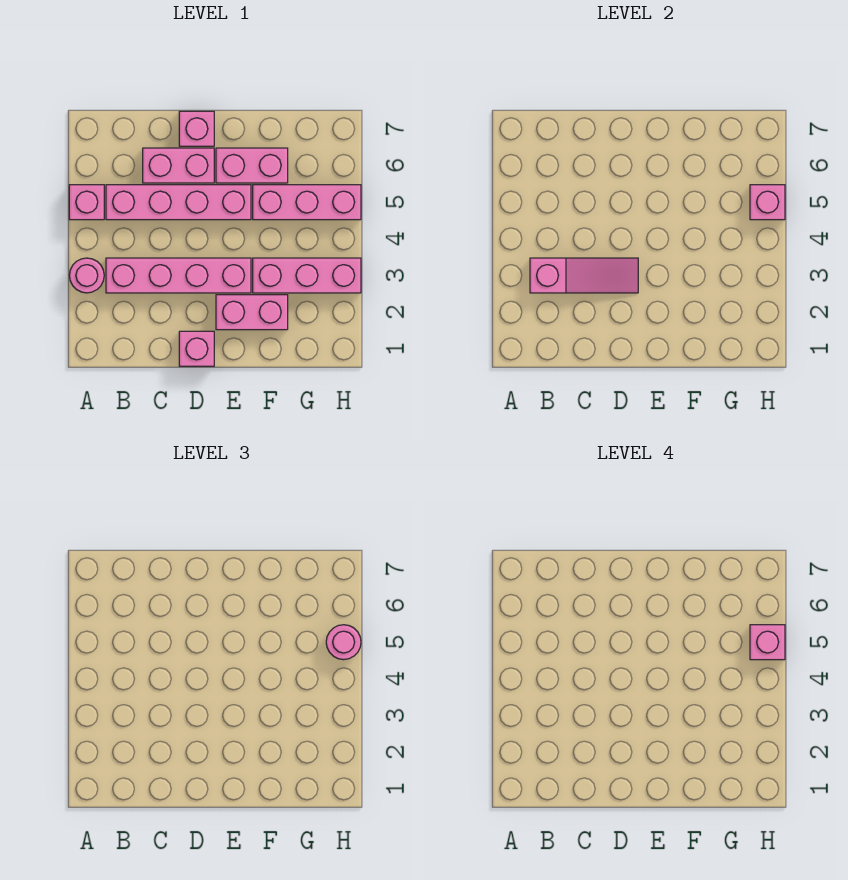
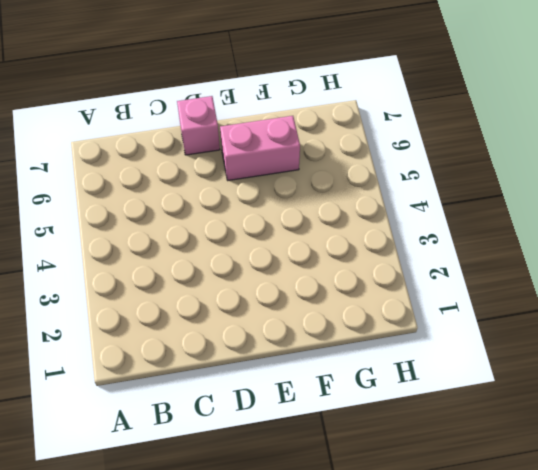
none -> pink round brick A3 level 1
none -> pink brick A5 level 1
none -> pink brick B3:E3 level 1

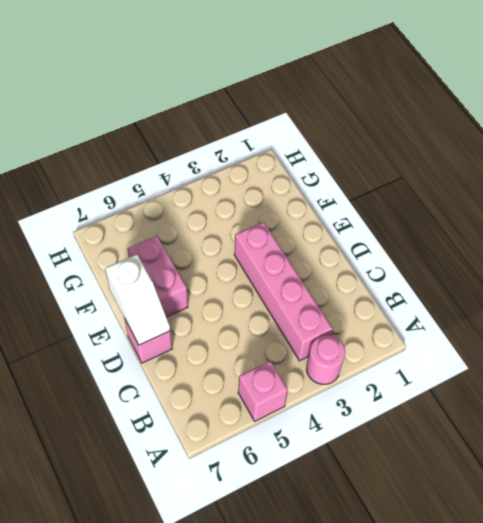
white slope D7:E7 level 2 top E -> none
none -> pink brick B5:E5 level 1
none -> pink brick C6:D6 level 1
none -> pink brick D1 level 1

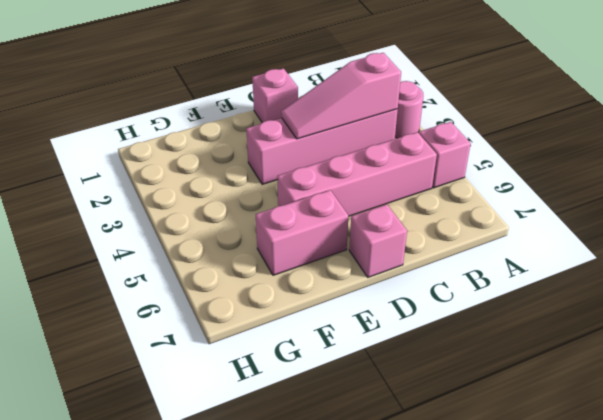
none -> pink brick C6:D6 level 1
none -> pink brick E2:F2 level 1
none -> pink brick F3:H3 level 1

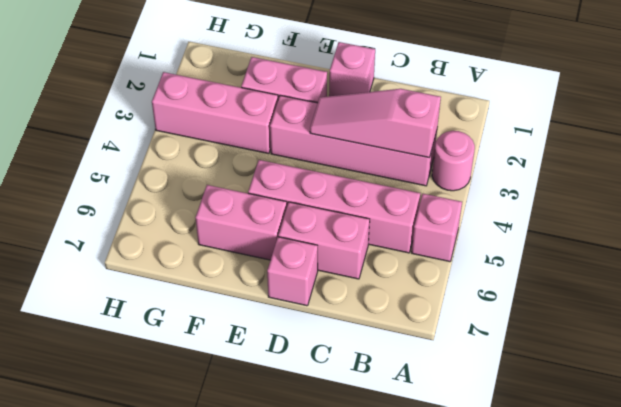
none -> pink brick F5:H5 level 1
none -> pink brick H5 level 2
none -> pink round brick H5 level 3

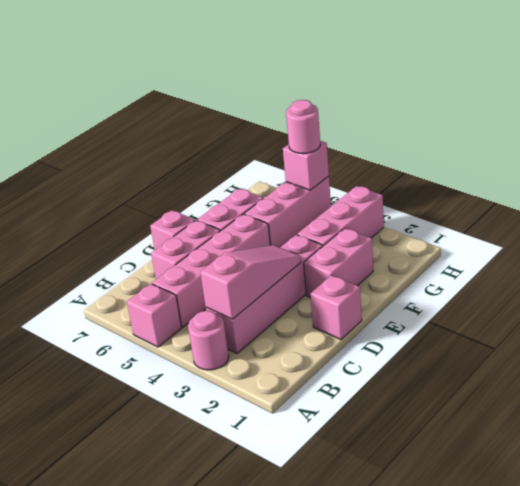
none -> pink brick H5 level 4

